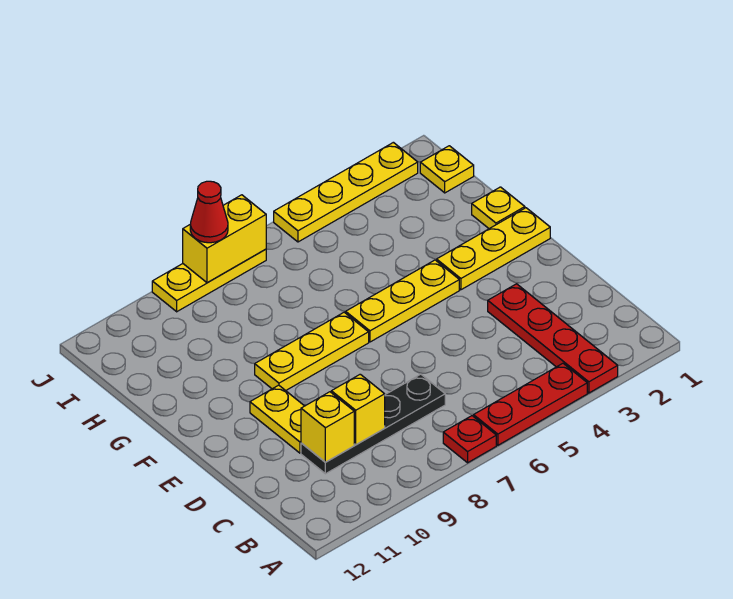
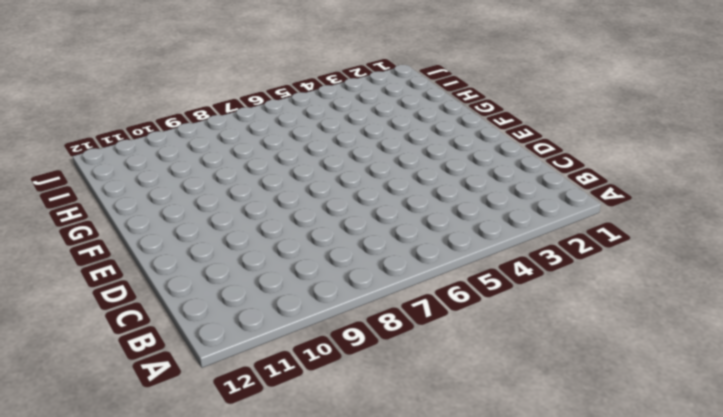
none -> red plate A3:D3 level 1
none -> red plate A4:A6 level 1
none -> red plate A7 level 1

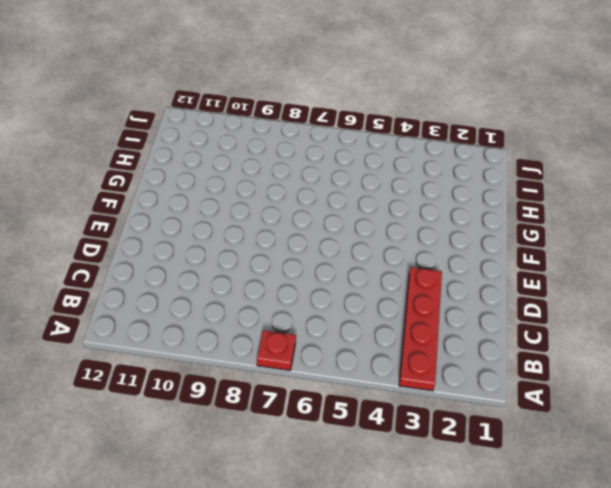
none -> red plate A4:A6 level 1
none -> black plate C7:C10 level 1
none -> yellow plate D10:E10 level 1

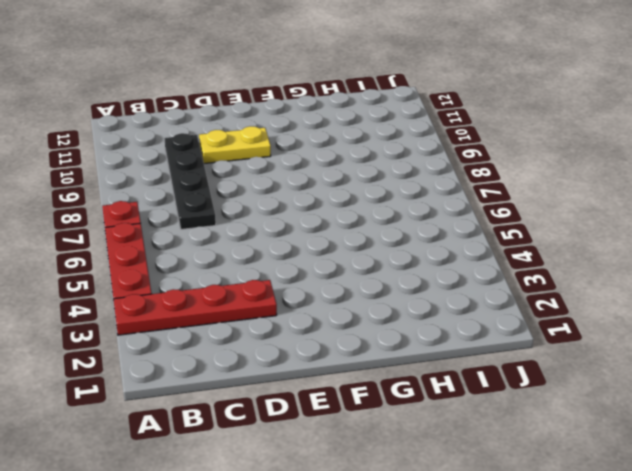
none -> yellow plate F1:F3 level 1
none -> yellow plate F4:F6 level 1
none -> yellow plate F7:F9 level 1

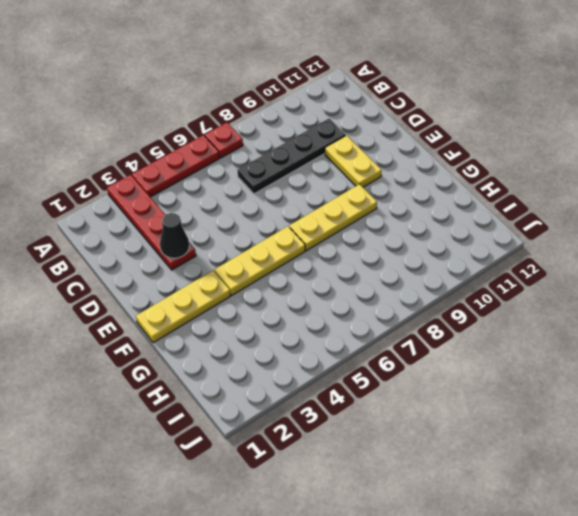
black cone D3 level 2 -> none
none -> yellow plate G1 level 1
none -> yellow plate I1 level 1
none -> yellow plate J2:J5 level 1

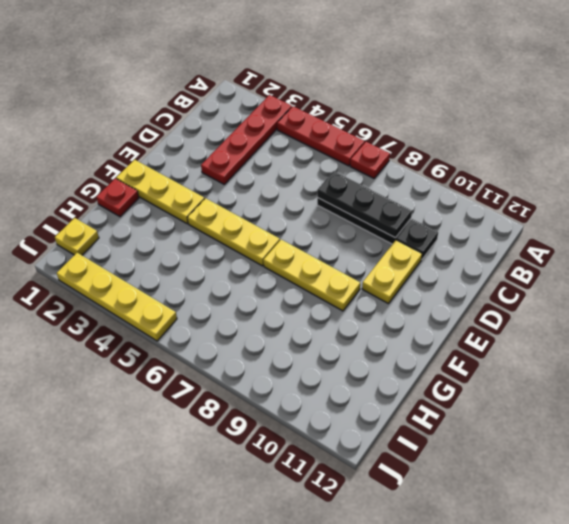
black plate C7:C9 level 2 -> yellow brick C9 level 2
red plate G1 level 1 -> yellow plate G1 level 1
none -> yellow plate J7:J9 level 1
none -> yellow brick C10 level 2
none -> yellow brick J7:J8 level 2

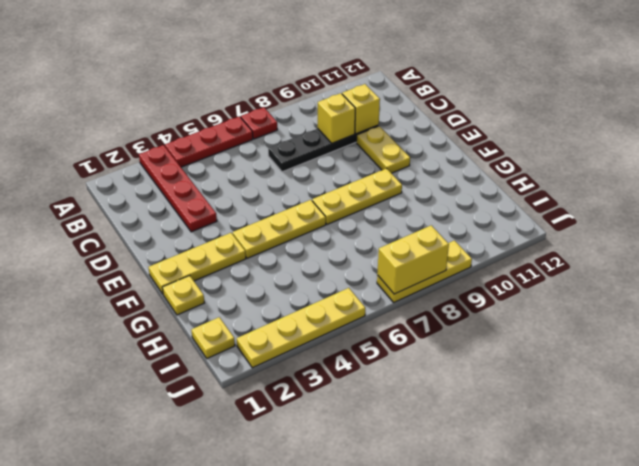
none -> red cone J8 level 3

